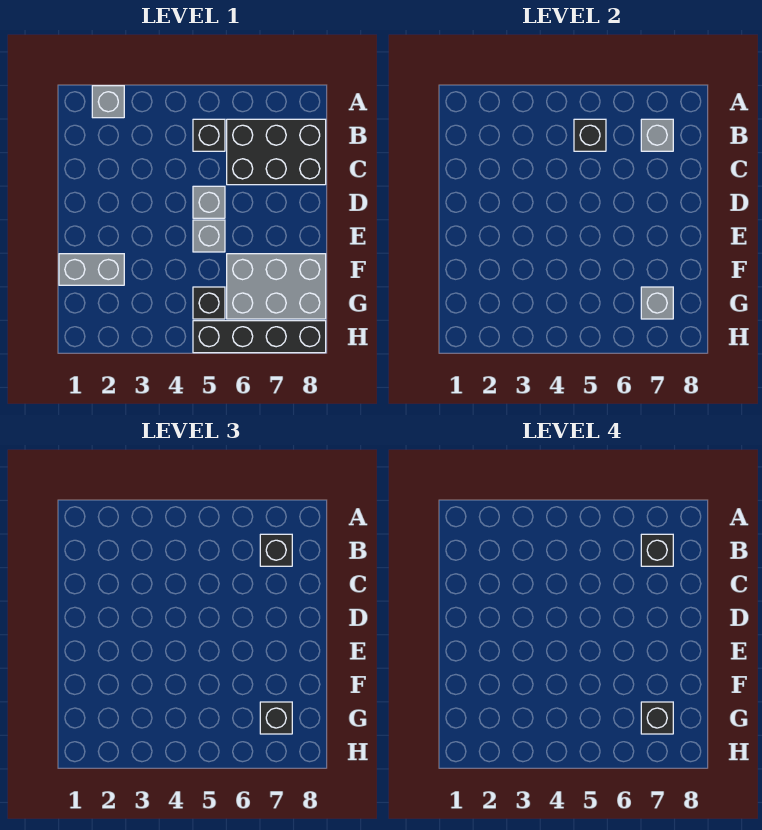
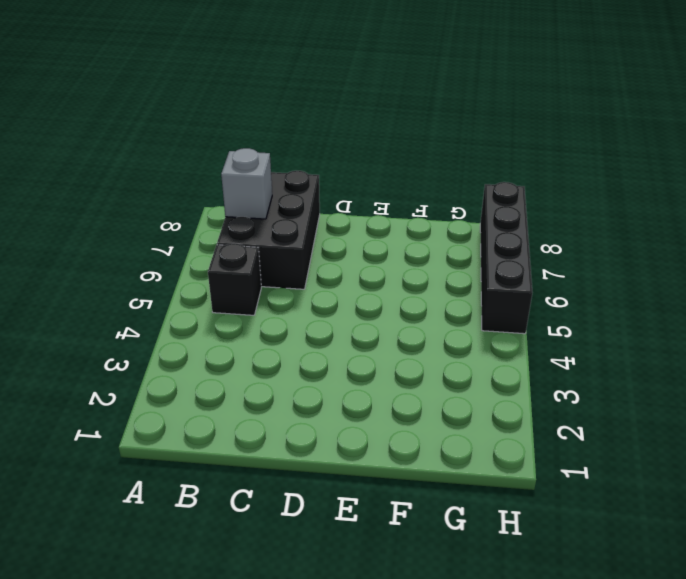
none -> grey brick A2 level 1
none -> grey brick D5 level 1
none -> grey brick E5 level 1

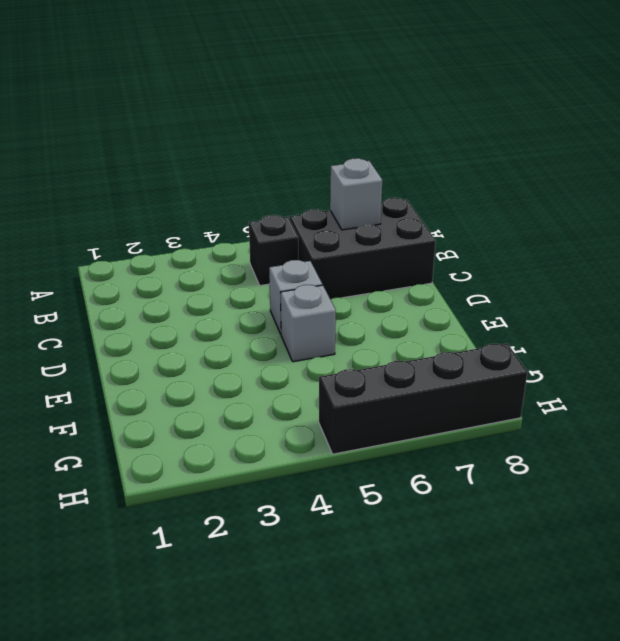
none -> grey brick A2 level 1
none -> grey brick F1:F2 level 1
none -> grey brick F6:G8 level 1

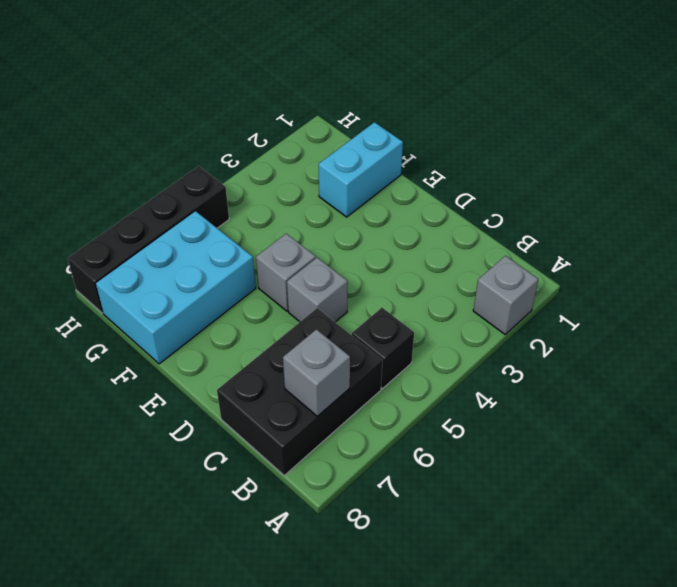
cyan brick F1:F2 level 1 -> grey brick F1:F2 level 1
cyan brick F6:G8 level 1 -> grey brick F6:G8 level 1
none -> black brick G5 level 1
none -> black brick B5 level 2
none -> grey brick G7 level 2

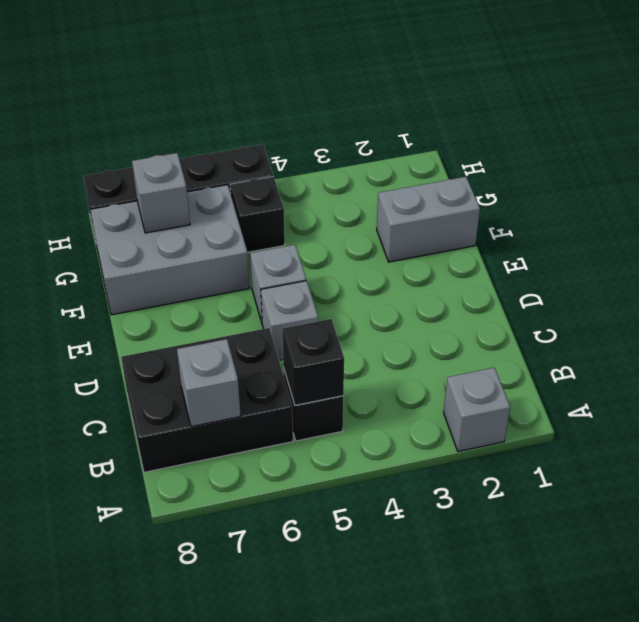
none -> black brick B7 level 3
none -> black brick G7 level 3
none -> black brick B7 level 4

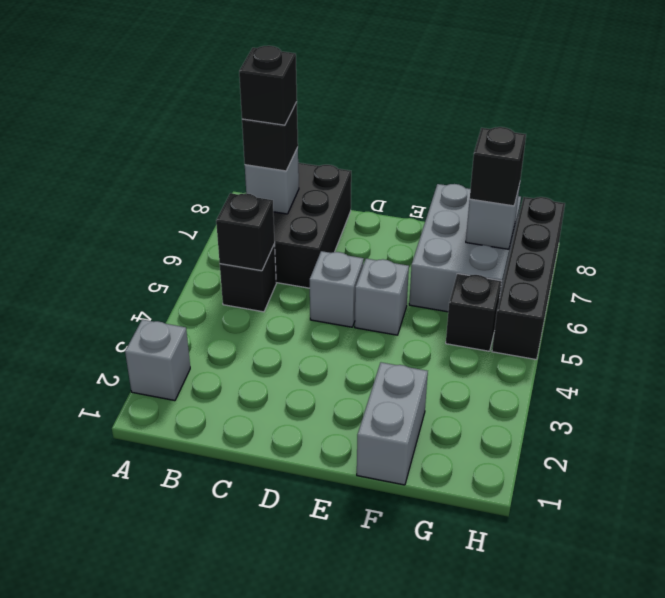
none -> black brick G7 level 4

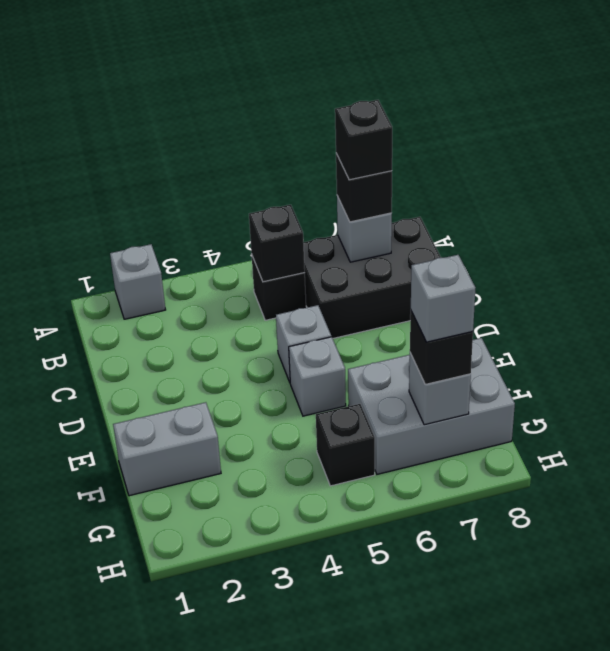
grey brick G7 level 4 -> black brick G7 level 4
none -> black brick H5:H8 level 1

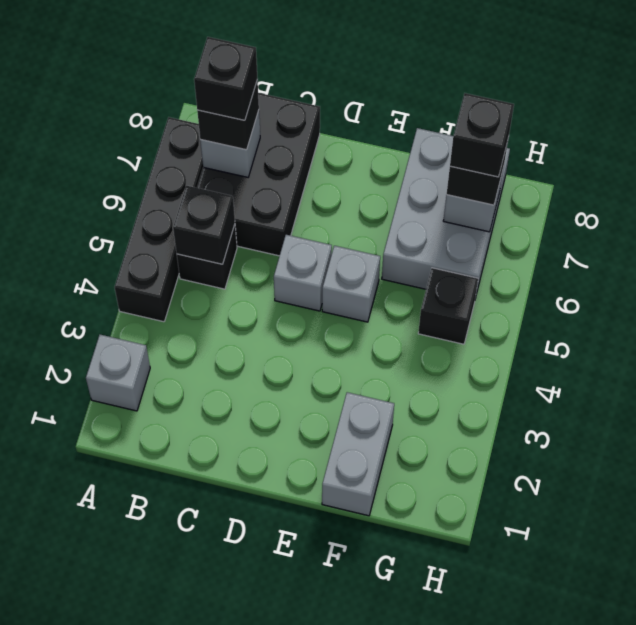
black brick A4:A7 level 1 -> black brick H5:H8 level 1

